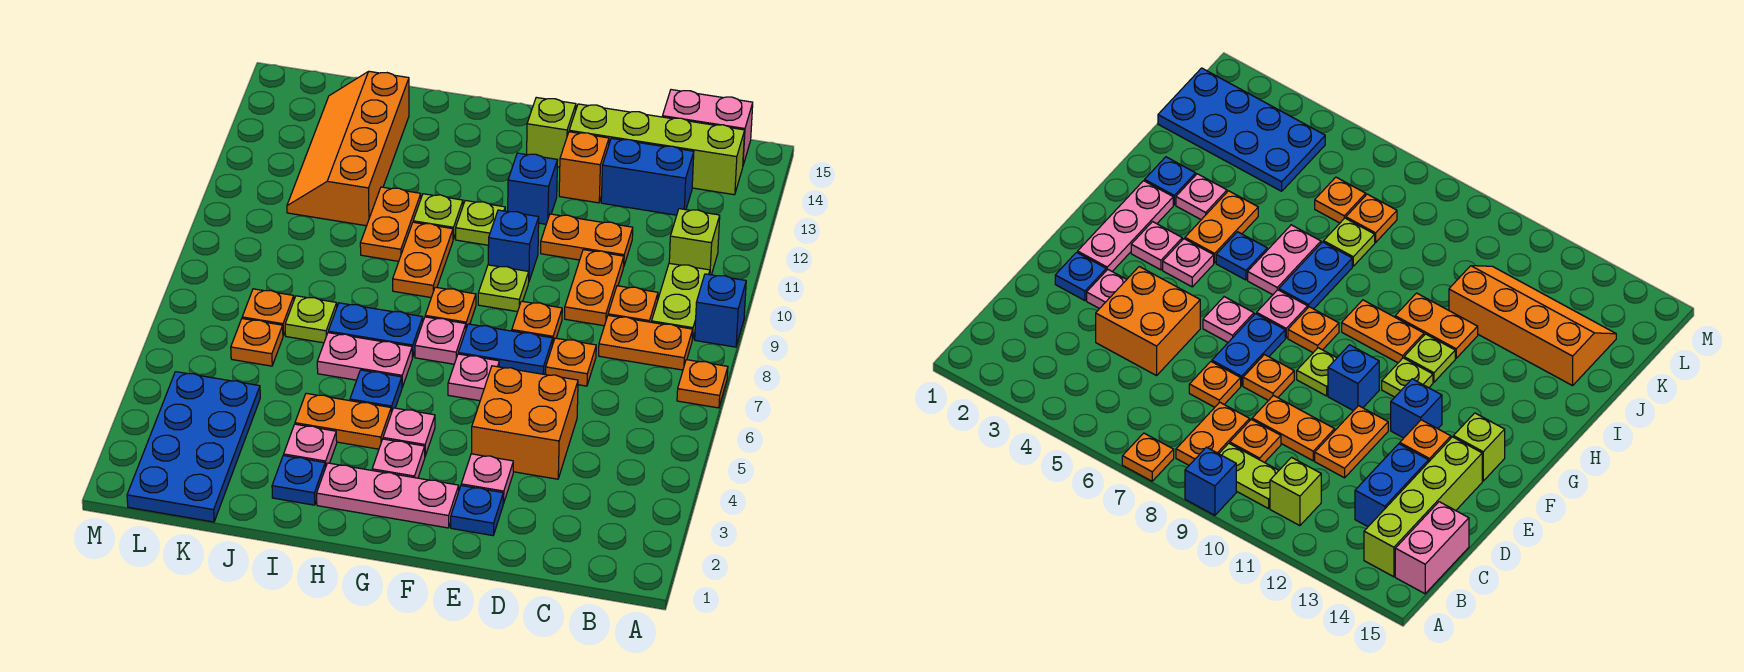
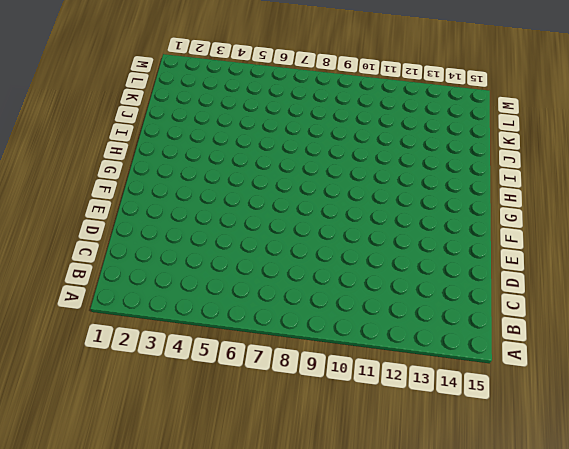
none -> orange plate A7 level 1
none -> blue brick A9 level 1
none -> orange plate B8:C8 level 1
none -> lime plate B9:B10 level 1

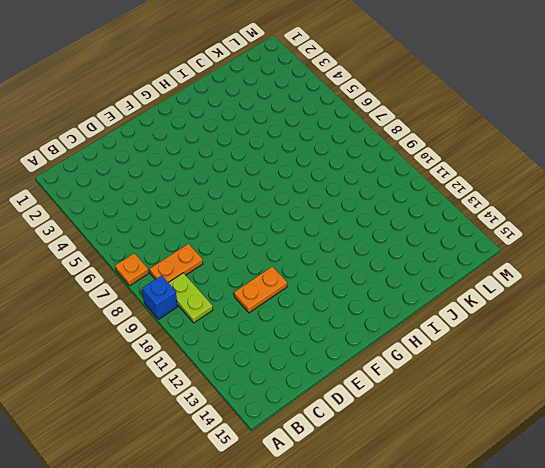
none -> lime brick B11 level 1
none -> lime brick B14:E14 level 1
none -> pink brick B15:C15 level 1
none -> orange plate C9 level 1

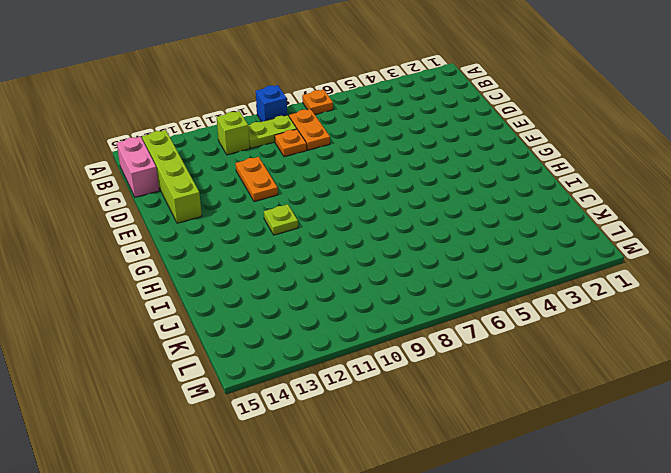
none -> blue brick C13:D13 level 1
none -> orange brick D4:E5 level 1
none -> orange plate D7 level 1
none -> orange plate D9:D10 level 1

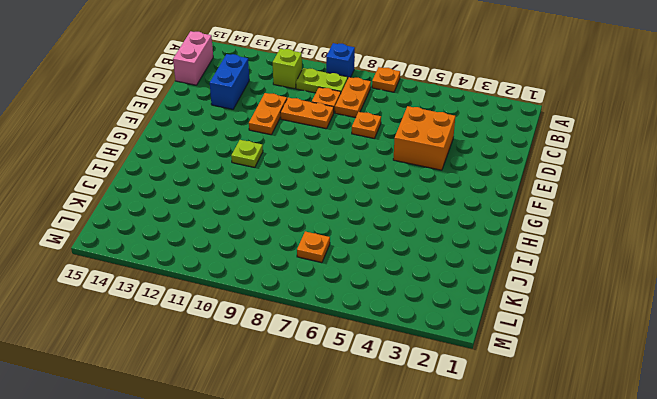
none -> lime brick B14:E14 level 1
none -> blue plate E2 level 1
none -> pink plate E3 level 1
none -> blue plate E7:F7 level 1

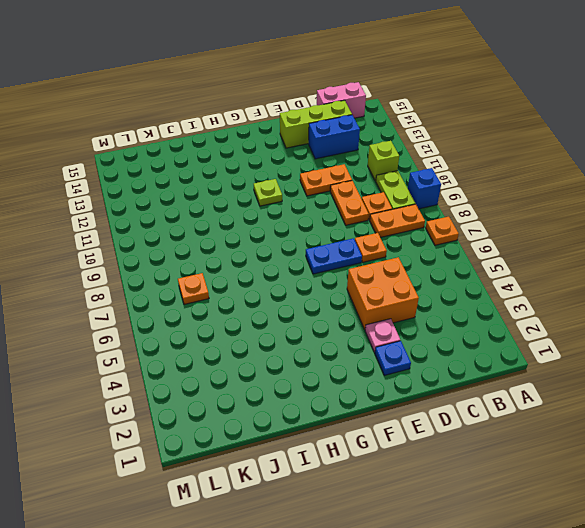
lime brick C14:E14 level 1 -> lime brick B14:E14 level 1
none -> orange plate E8 level 1
none -> orange brick E13 level 1
none -> pink plate F2:H2 level 1
none -> pink plate F6 level 1

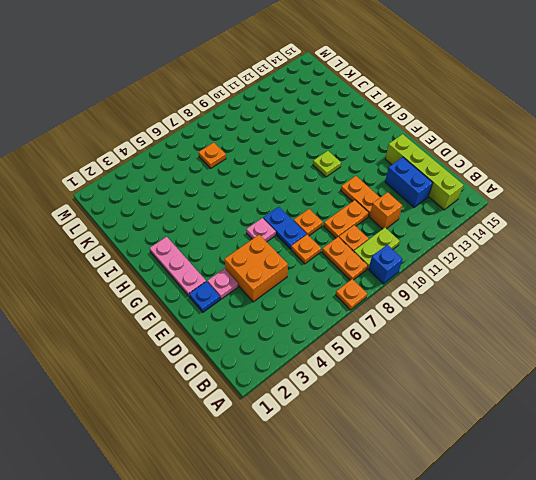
orange brick C11 level 1 -> orange brick E13 level 1
none -> lime brick B11 level 1
none -> pink brick B15:C15 level 1
none -> lime plate F9 level 1
none -> blue brick F10 level 1

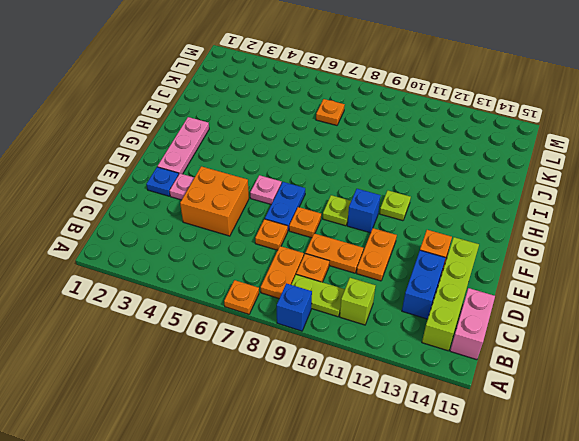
none -> blue brick F12 level 1
none -> lime brick F14 level 1
none -> pink plate G3 level 1
none -> pink plate G4 level 1

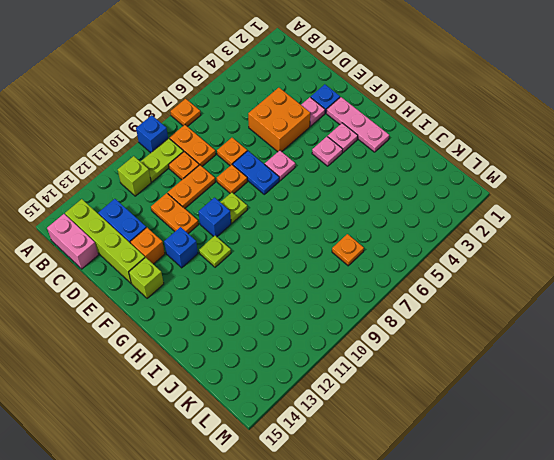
none -> pink plate G7 level 1
none -> orange plate G8 level 1
none -> orange plate H4:I4 level 1
none -> blue plate H5 level 1

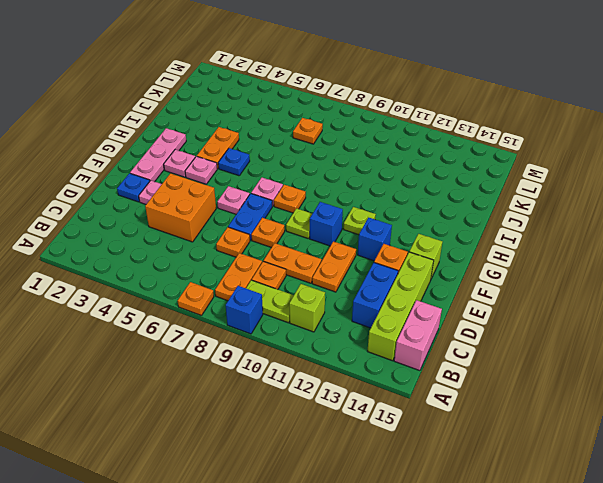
none -> pink plate H6:I6 level 1
none -> blue plate H7:I7 level 1
none -> orange plate H9:H10 level 1
none -> lime plate H11 level 1

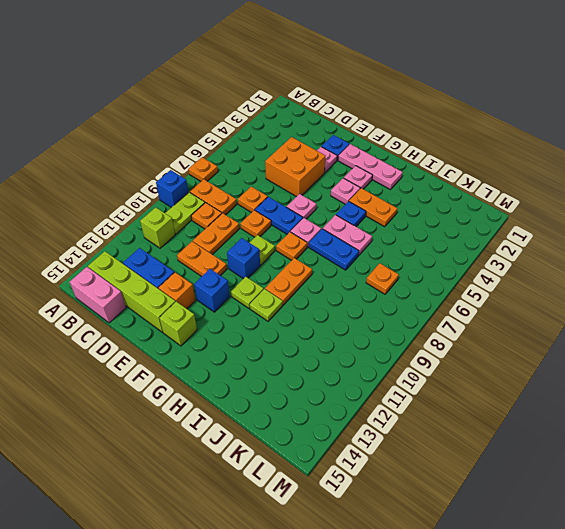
none -> blue plate I2 level 1
none -> pink plate I3 level 1
none -> orange plate I10:I11 level 1
none -> lime plate J7 level 1

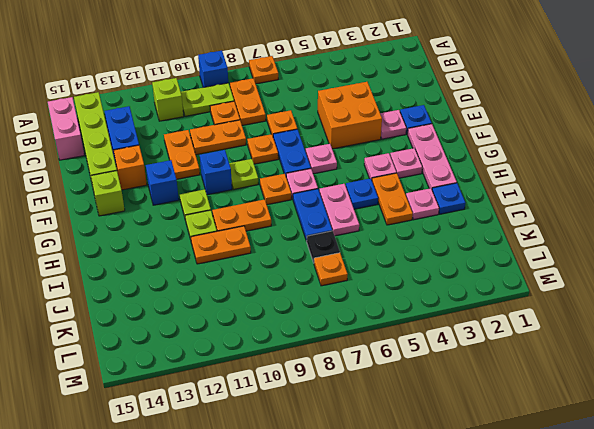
black plate J7 level 1 -> lime plate J7 level 1
none -> orange slope J11:K14 level 1 top J
none -> blue plate K1:L4 level 1
none -> orange plate K6 level 1

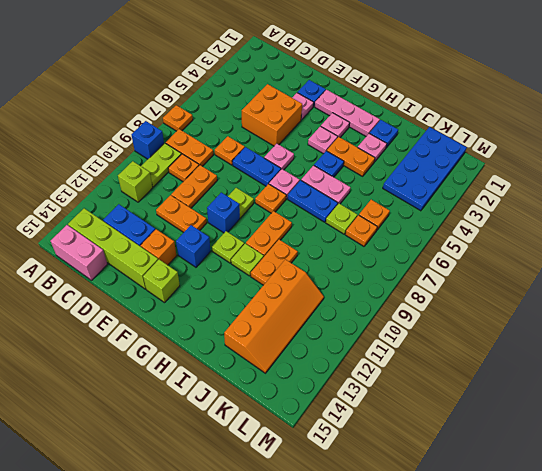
none -> orange plate E8 level 1

